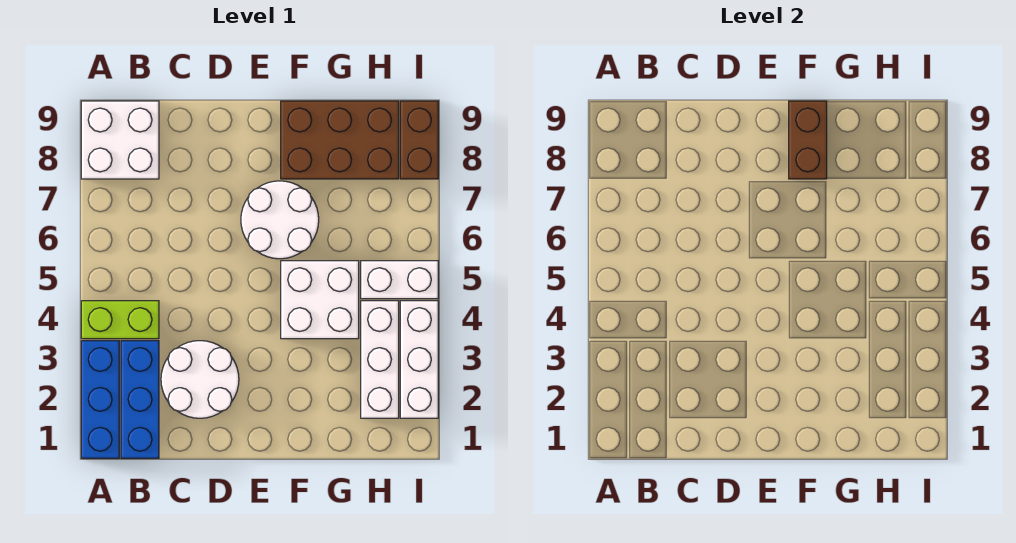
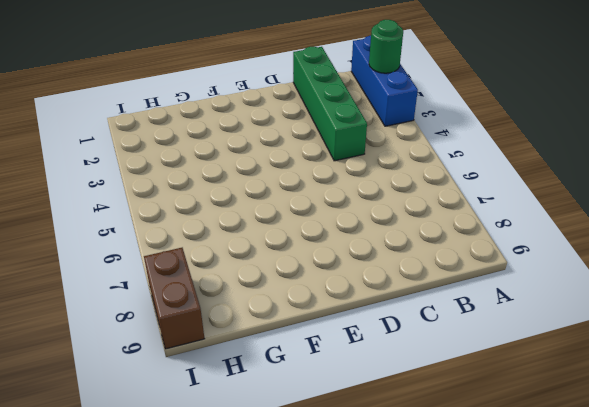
green round brick A2 level 2 -> none
green brick C1:C4 level 1 -> white round brick C2:D3 level 1
none -> lime brick A4:B4 level 1
none -> white brick A8:B9 level 1
none -> blue brick B1:B3 level 1

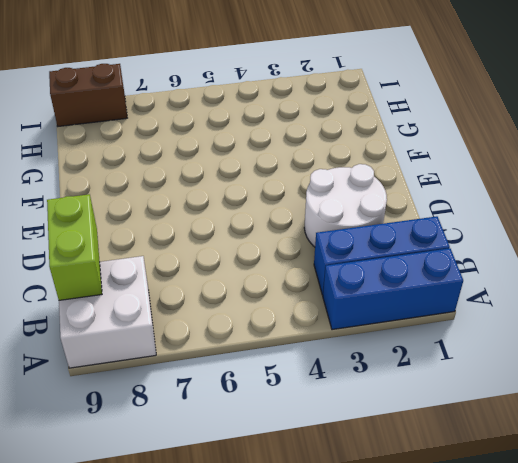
lime brick B9:C9 level 2 -> lime brick A4:B4 level 1
none -> white round brick E6:F7 level 1
none -> white brick F4:G5 level 1
none -> brown brick F8:H9 level 1

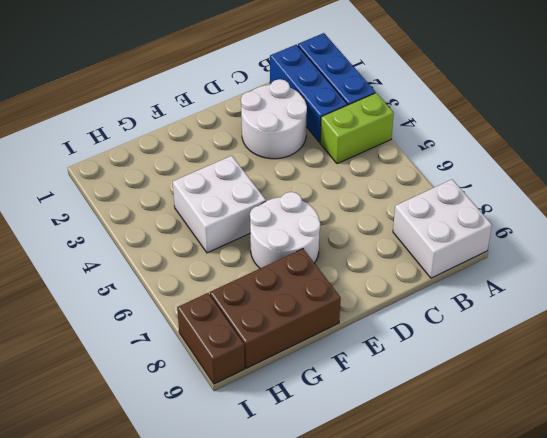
none -> white brick H2:H4 level 1
none -> white brick H5:I5 level 1
none -> white brick I2:I4 level 1

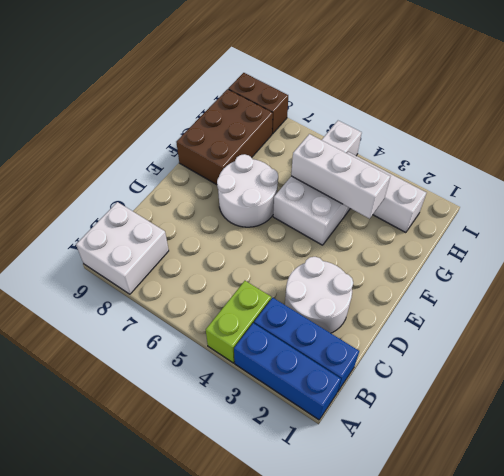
white brick G3:G5 level 2 -> white brick I2:I4 level 1
none -> brown brick F8:F9 level 2

